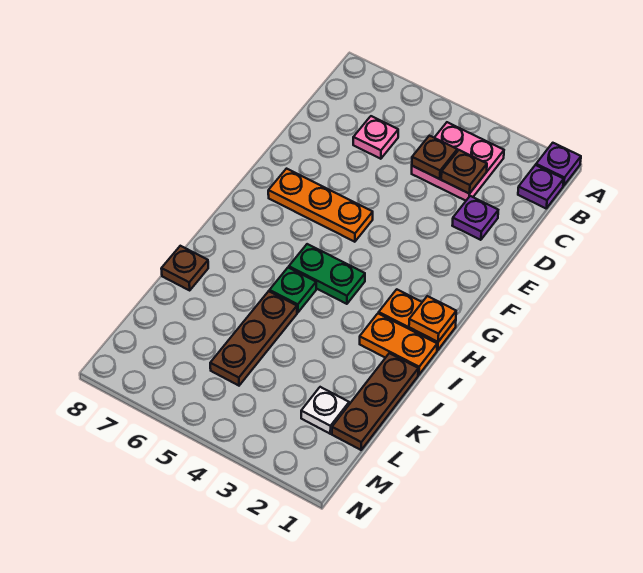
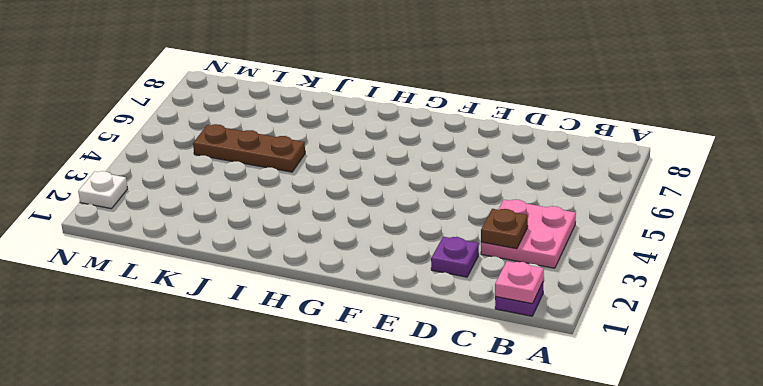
pink plate B1 level 2 -> pink plate C6 level 1
white plate N2 level 1 -> white plate L2 level 1
none -> purple plate A1 level 1
none -> orange plate F5:F7 level 1
none -> orange plate H1:H2 level 1

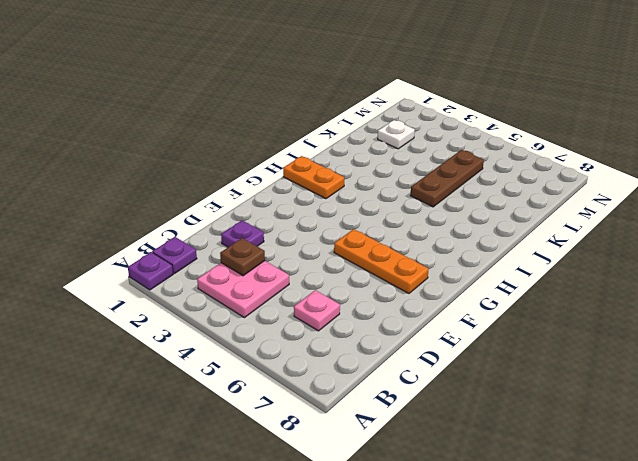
none -> green plate H4:H5 level 1
none -> orange plate I1:I2 level 1
none -> green plate I5 level 1

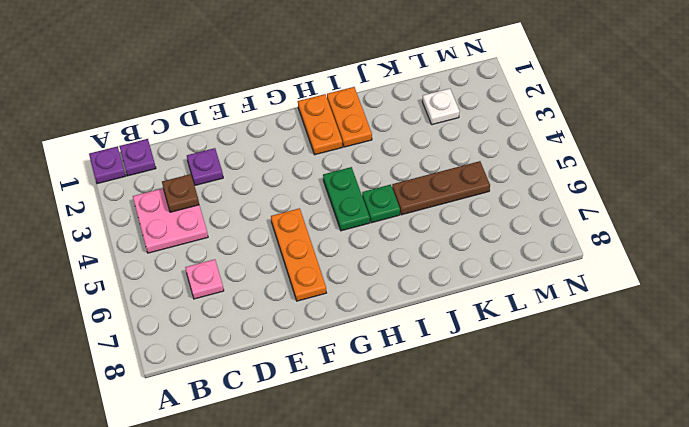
none -> brown plate J1:L1 level 1
none -> brown plate J8 level 1
none -> brown plate C4 level 2

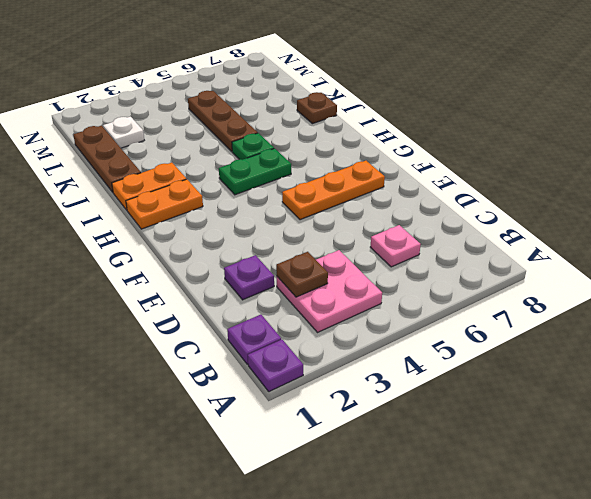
none -> brown plate C4 level 2
none -> orange plate H1 level 2

